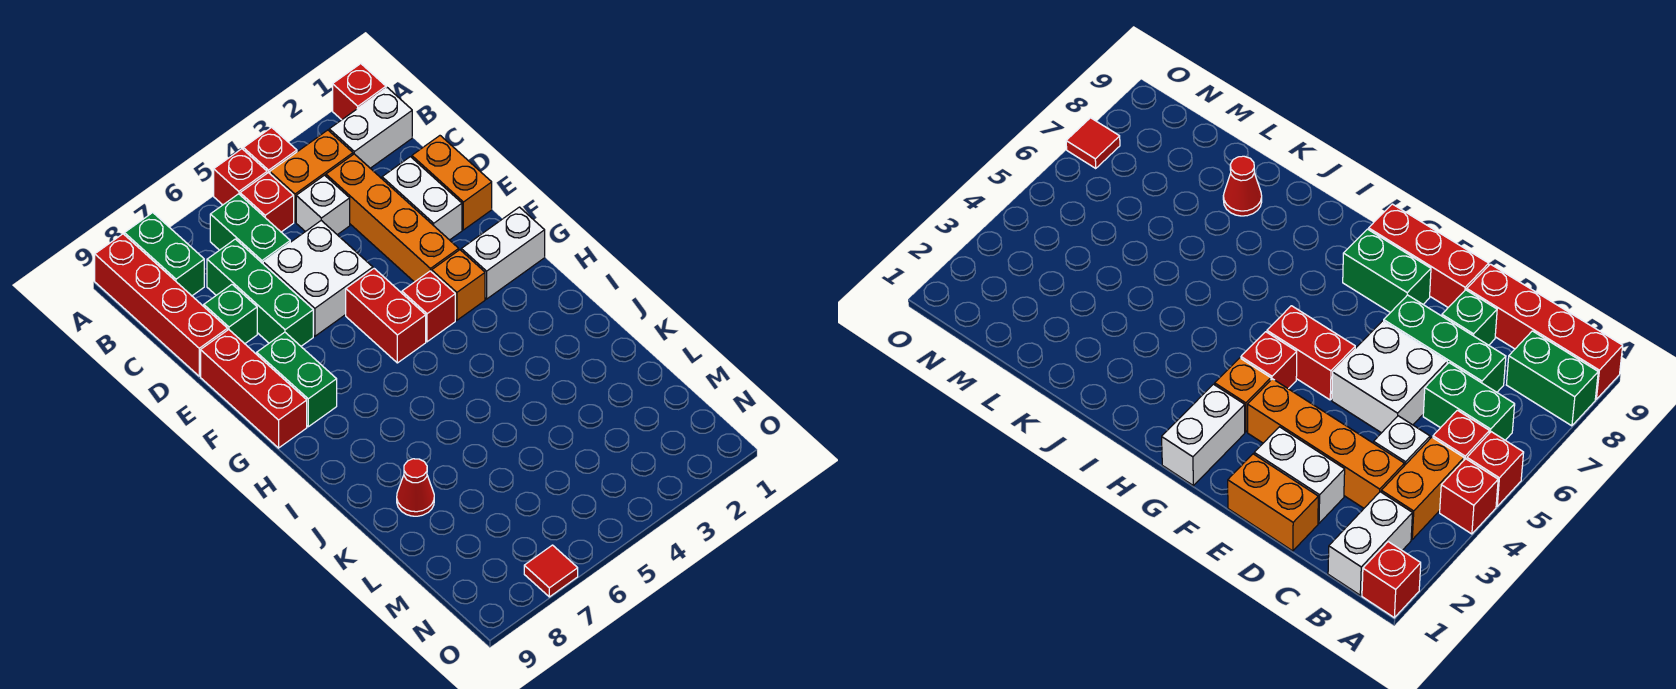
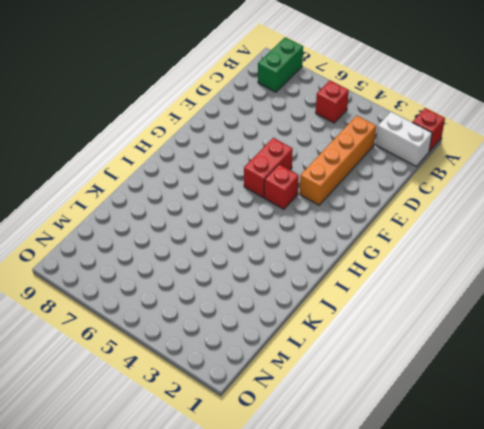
none -> red brick A4 level 1
none -> red brick A5 level 1
none -> red brick A9:D9 level 1

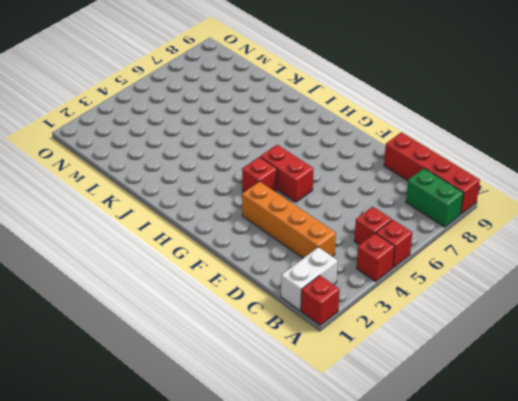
none -> orange brick B3:B4 level 1
none -> green brick B6:C6 level 1
none -> white brick C4 level 1

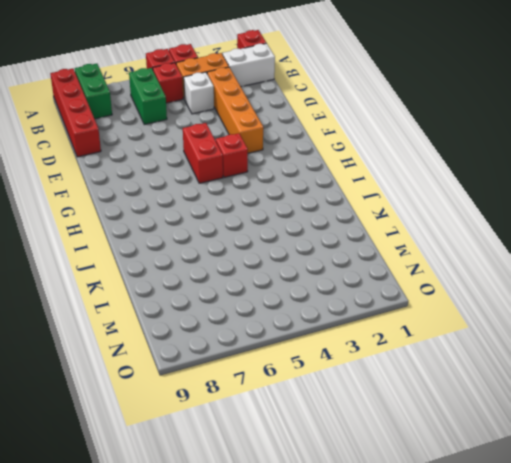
none -> green brick C7:E7 level 1
none -> orange brick D1:E1 level 1
none -> white brick D2:E2 level 1

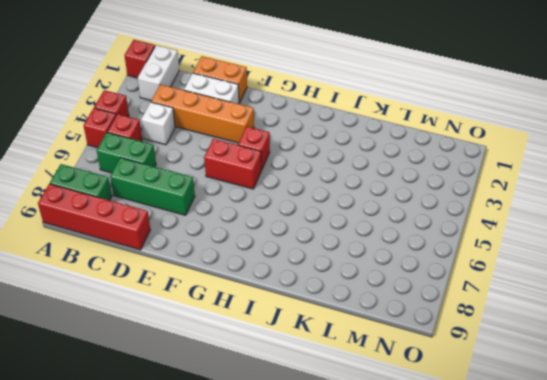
none -> orange brick B3:B4 level 1
none -> white brick D5:E6 level 1
none -> green brick D8 level 1

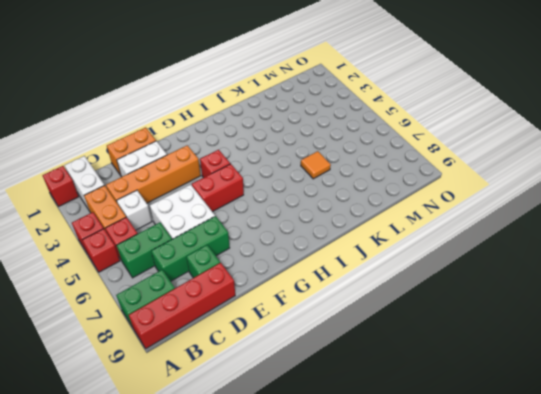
orange tile K6 level 1 -> none
none -> red brick E9:G9 level 1
none -> green brick F8:G8 level 1
none -> white brick G1:G2 level 1

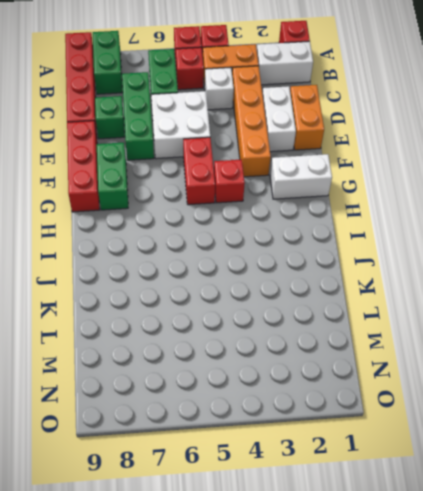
none -> orange brick G3 level 1
none -> red cone K8 level 1
none -> red tile O7 level 1

